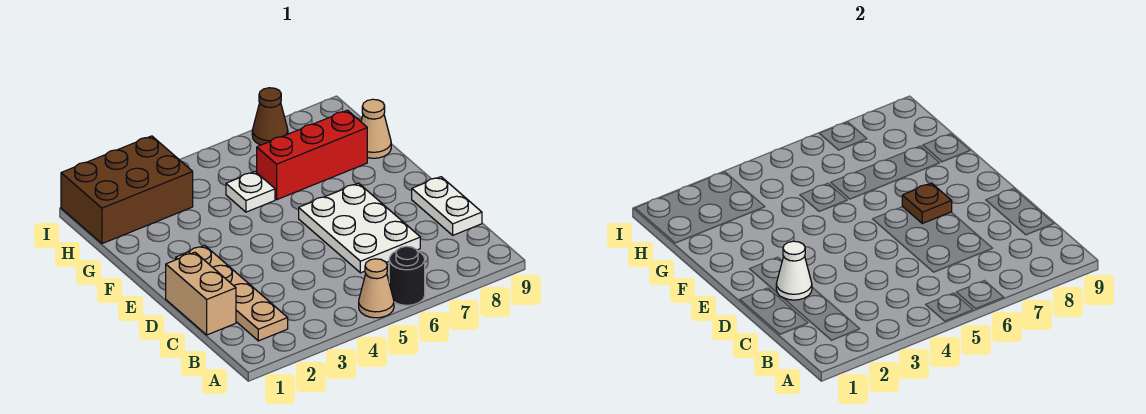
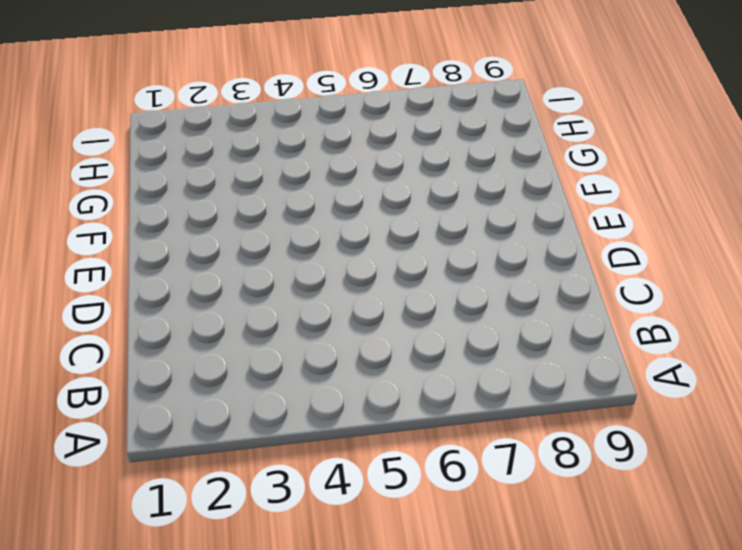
none -> tan cone A5 level 1
none -> black round brick A6 level 1
none -> tan plate B2:E2 level 1

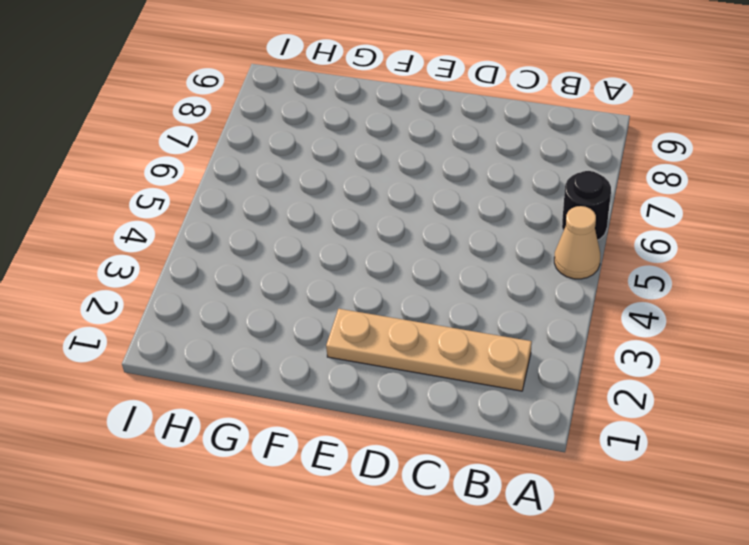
none -> tan brick C1:D1 level 1
none -> white plate C6:E7 level 1
none -> white plate C9:D9 level 1

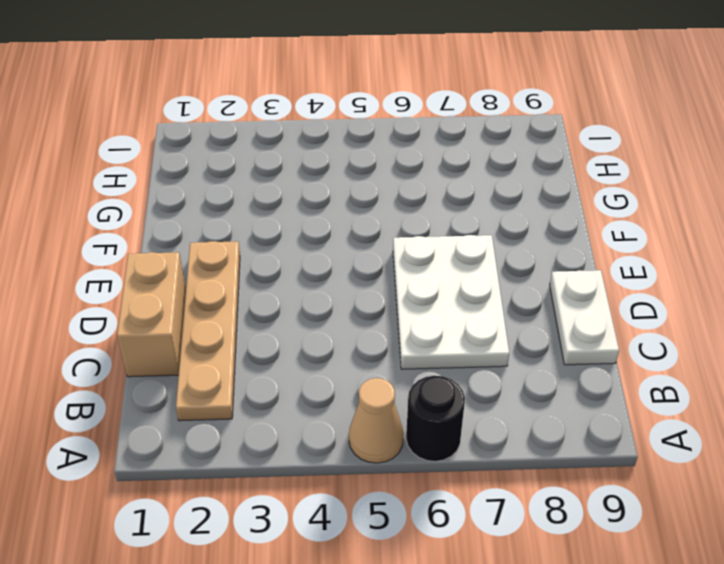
none -> white plate G5 level 1
none -> red brick G6:G8 level 1
none -> tan cone G9 level 1

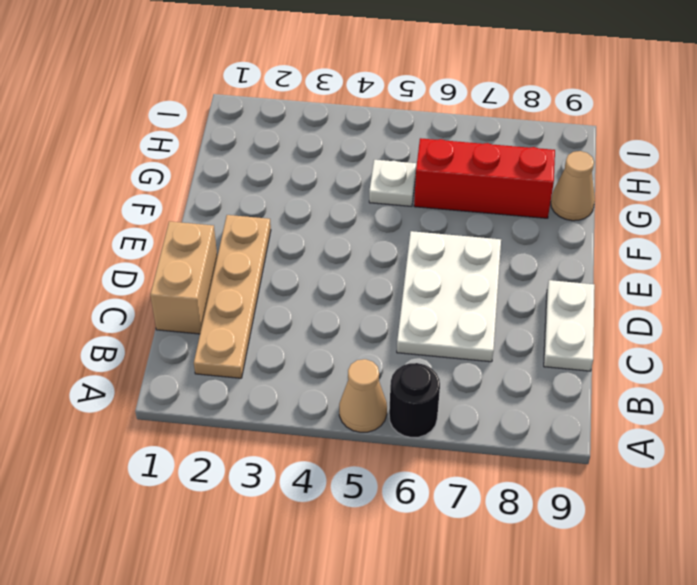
none -> brown brick H1:I3 level 1
none -> brown cone I7 level 1
none -> white cone D2 level 2

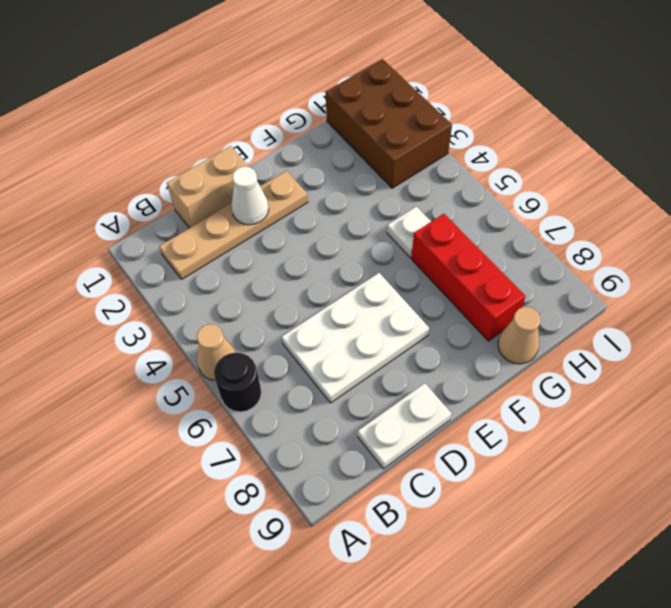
none -> brown cone I7 level 1
none -> brown plate E7 level 2

